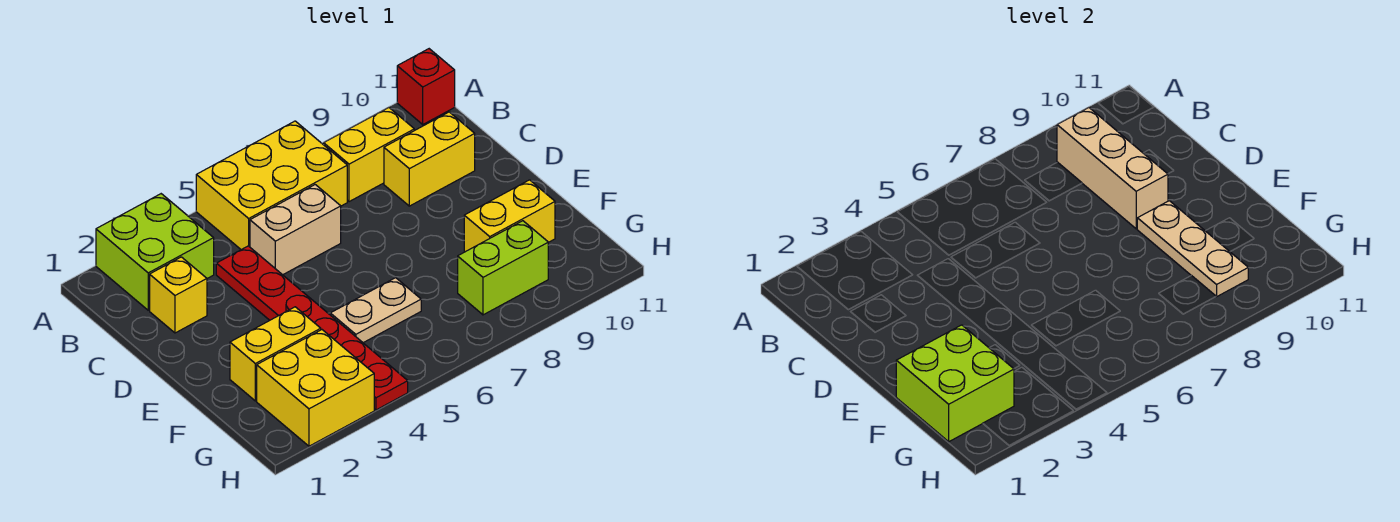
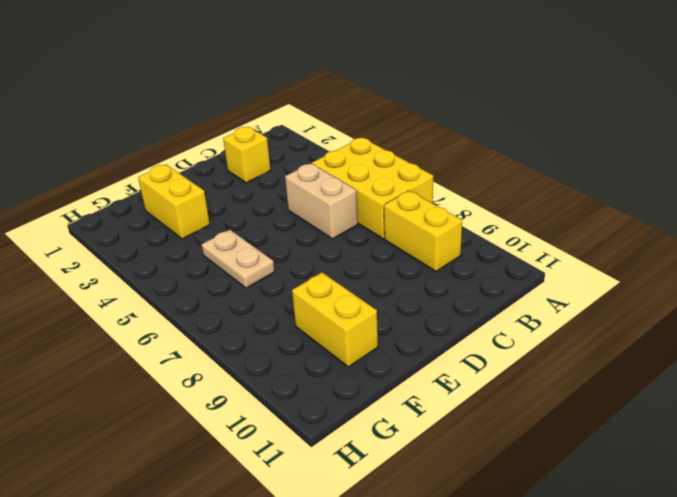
none -> lime brick A2:B3 level 1
none -> red brick A11 level 1
none -> red plate C4:H4 level 1

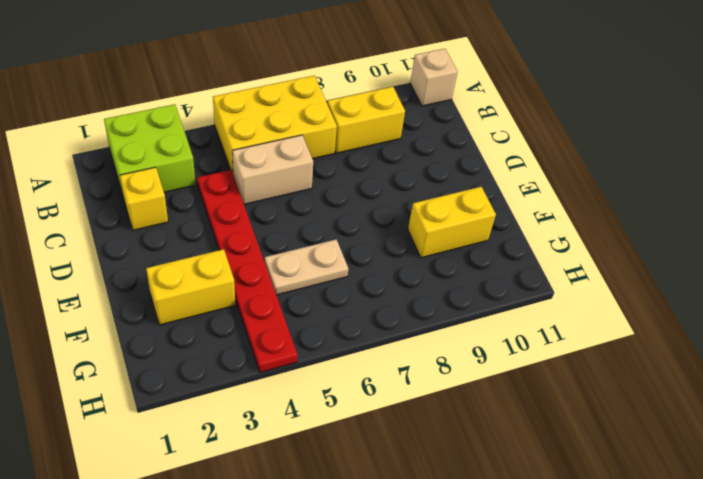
tan brick A11 level 1 -> red brick A11 level 1
none -> yellow brick C9:C10 level 1
none -> yellow brick G2:H3 level 1
none -> lime brick G8:G9 level 1

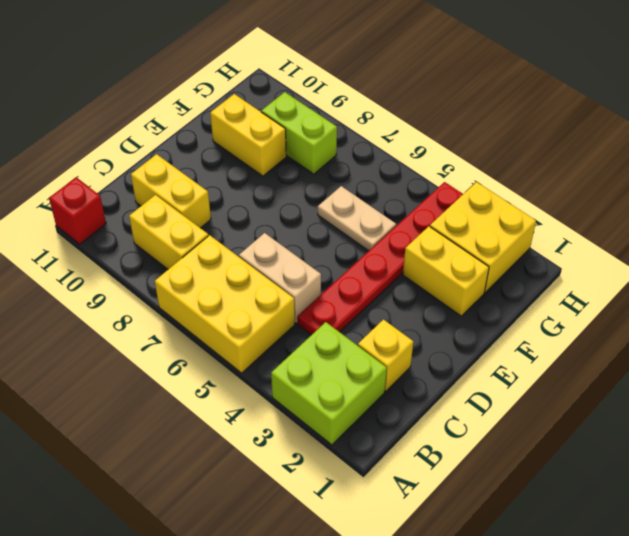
none -> tan brick B9:D9 level 2
none -> tan plate E9:G9 level 2
none -> lime brick F1:G2 level 2

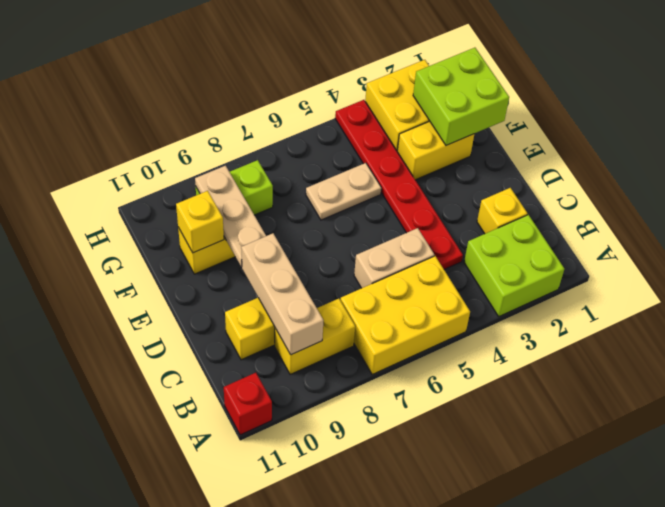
yellow brick F10 level 2 -> none

